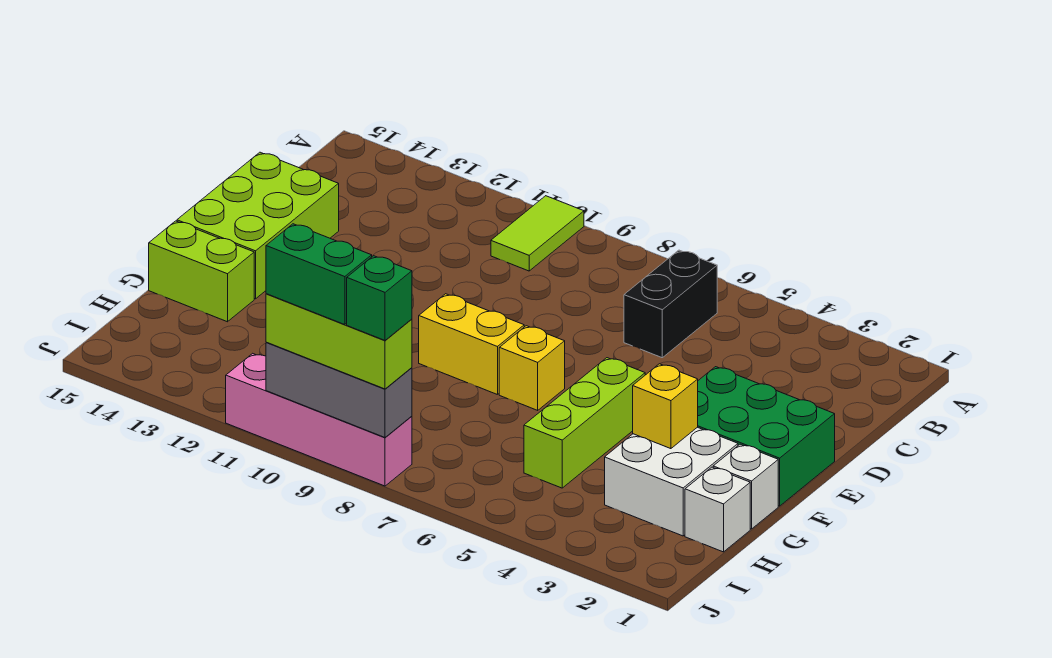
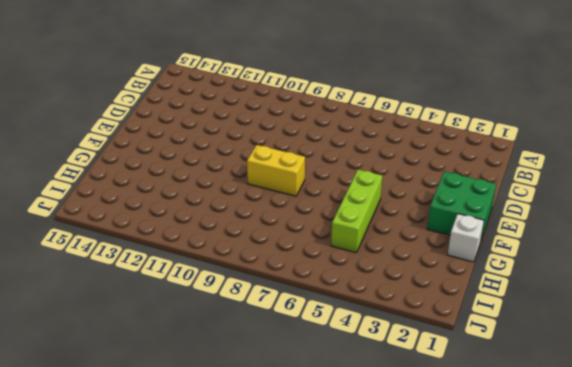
green brick E1:F2 level 1 -> green brick E1:F3 level 1
none -> lime tile A10:B10 level 1
none -> black brick B6:C6 level 1
none -> lime brick D14:F15 level 1

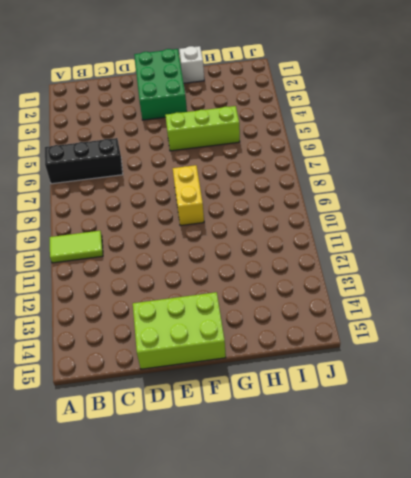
black brick A6:C6 level 1 -> black brick B6:C6 level 1
none -> yellow brick F7 level 1
none -> white brick G2:H3 level 1
none -> lime brick G14:G15 level 1

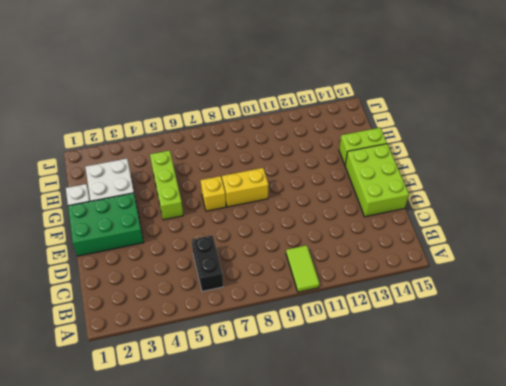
none -> white brick H1 level 1
none -> pink brick J8:J11 level 1
none -> yellow brick G3 level 2

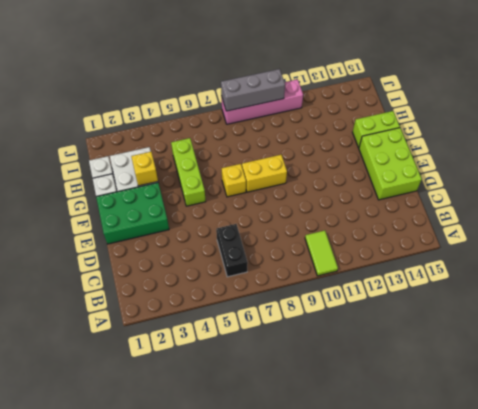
none -> lime brick J8:J10 level 3
none -> green brick J8 level 4
none -> green brick J9:J10 level 4

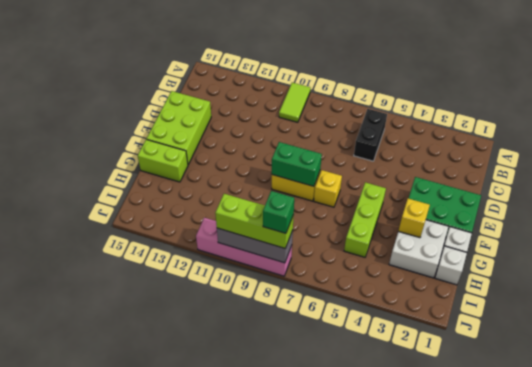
green brick F8:F9 level 2 -> green brick J9:J10 level 4

